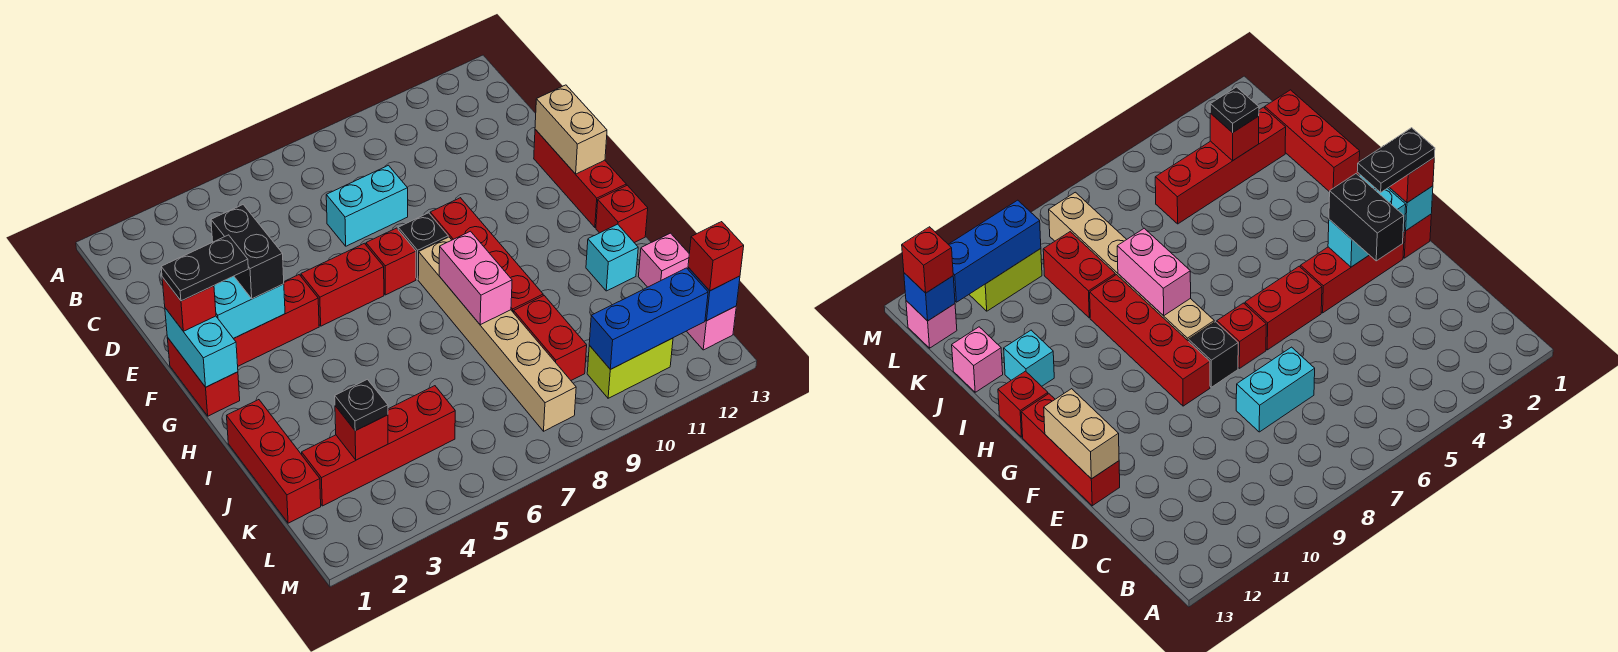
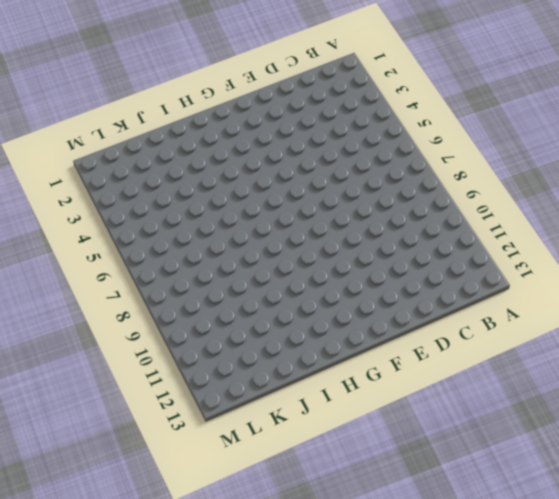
none -> cyan brick D7:D8 level 1
none -> red brick E13:G13 level 1
none -> red brick F1:G1 level 1

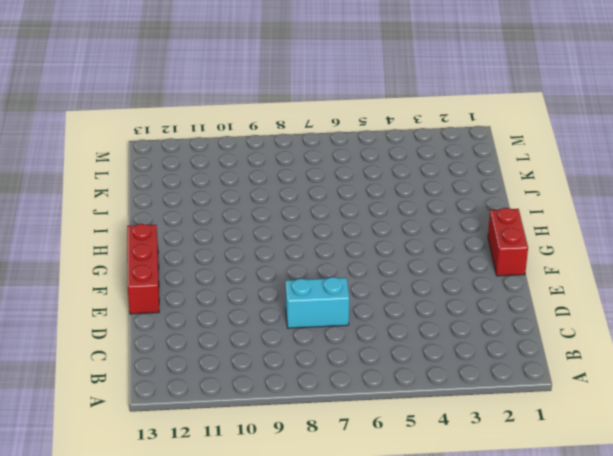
none -> red brick F2:F4 level 1
none -> red brick F5:F6 level 1
none -> red brick F7 level 1

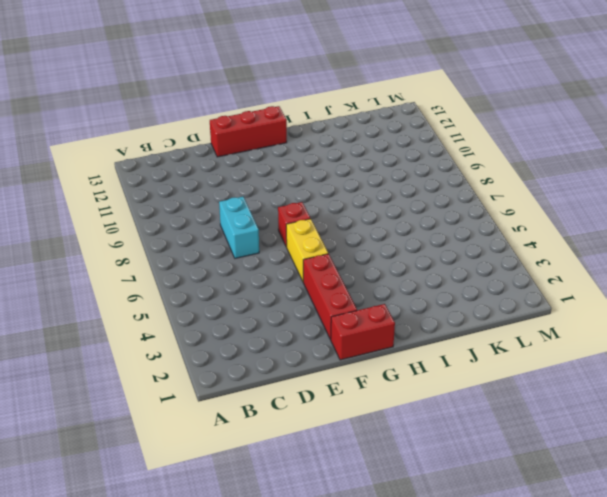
yellow brick F5:F6 level 1 -> red brick F5:F6 level 1
none -> black brick F8 level 1
none -> red brick F9:I9 level 1
none -> tan brick G8:L8 level 1

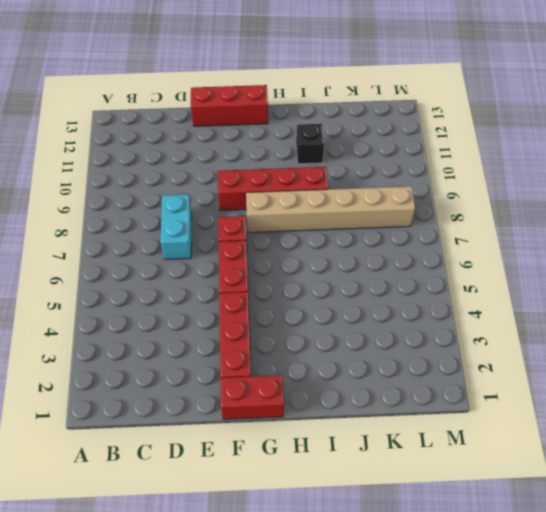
black brick I11 level 1 -> black brick F8 level 1
none -> red brick H13 level 1
none -> red brick I1:K1 level 1
none -> cyan brick I12 level 1

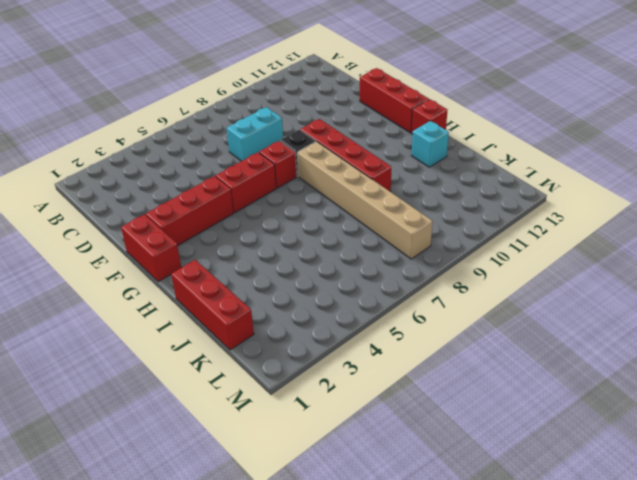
none -> red brick J9:K9 level 1
none -> pink brick J13 level 1
none -> red brick K2:K5 level 1

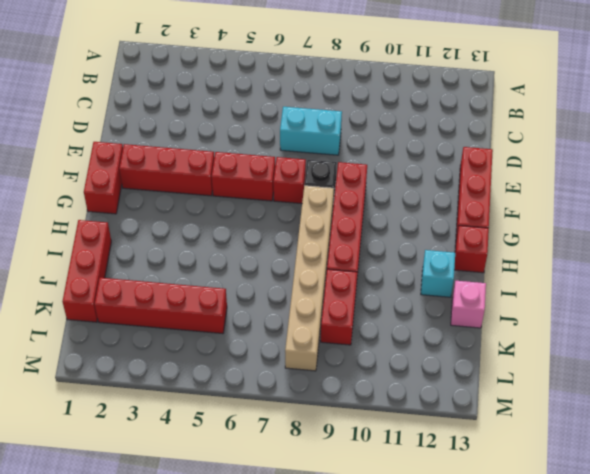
none -> lime brick L10:L11 level 1
none -> pink brick L13 level 1
none -> tan brick E13:F13 level 2

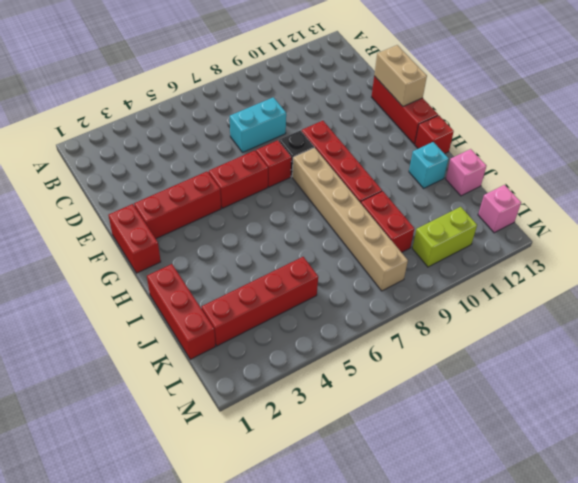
none -> cyan brick F1:G1 level 2
none -> cyan brick F2:F3 level 2
none -> pink brick H8:I8 level 2

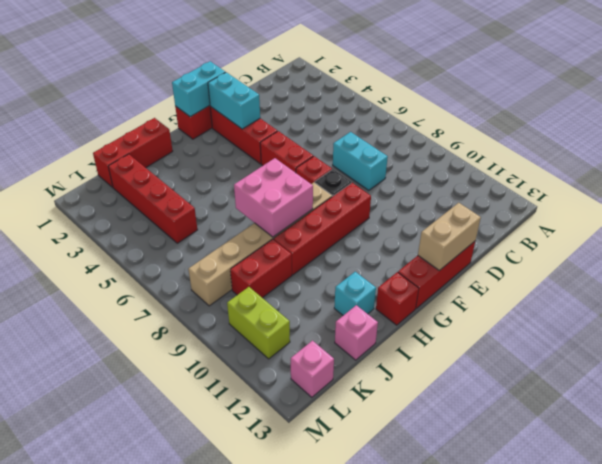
pink brick H7:I8 level 2 -> pink brick H8:I8 level 2
none -> red brick K3 level 2
none -> blue brick L10:L12 level 2
none -> blue brick L13 level 2

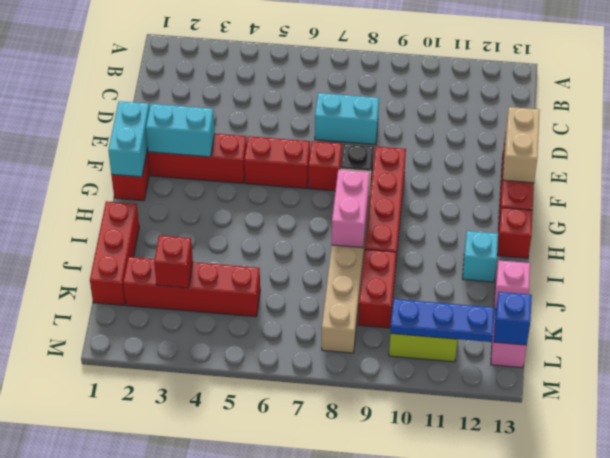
blue plate L10:L12 level 2 -> blue brick L10:L12 level 2
none -> black brick E3:F3 level 3
none -> red brick F1 level 3
none -> black plate K3 level 3

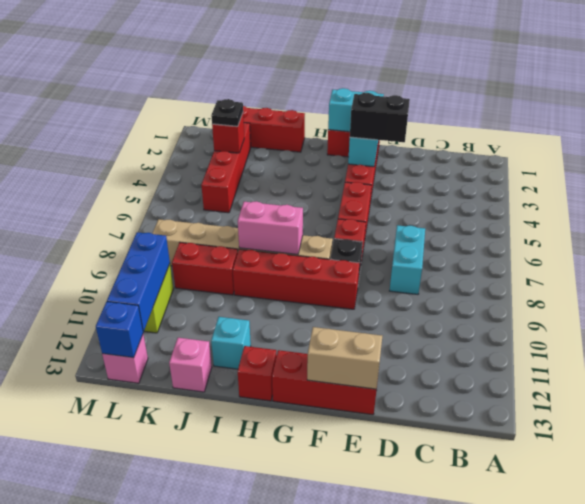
none -> red brick F1 level 3
none -> red brick L13 level 3
none -> black plate F1:F2 level 4

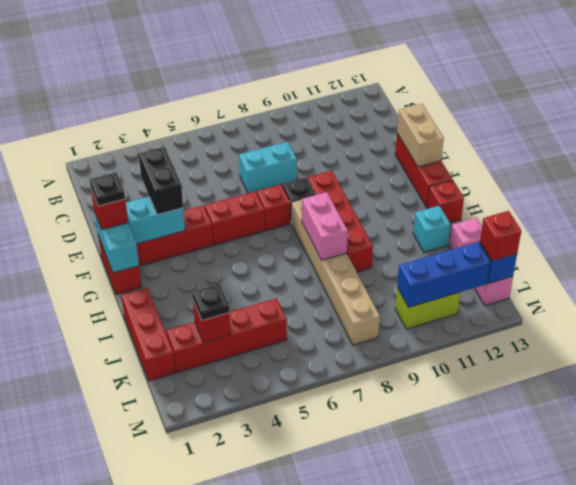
black plate F1 level 4 -> black plate F1:F2 level 4
none -> red brick J9:K9 level 1

